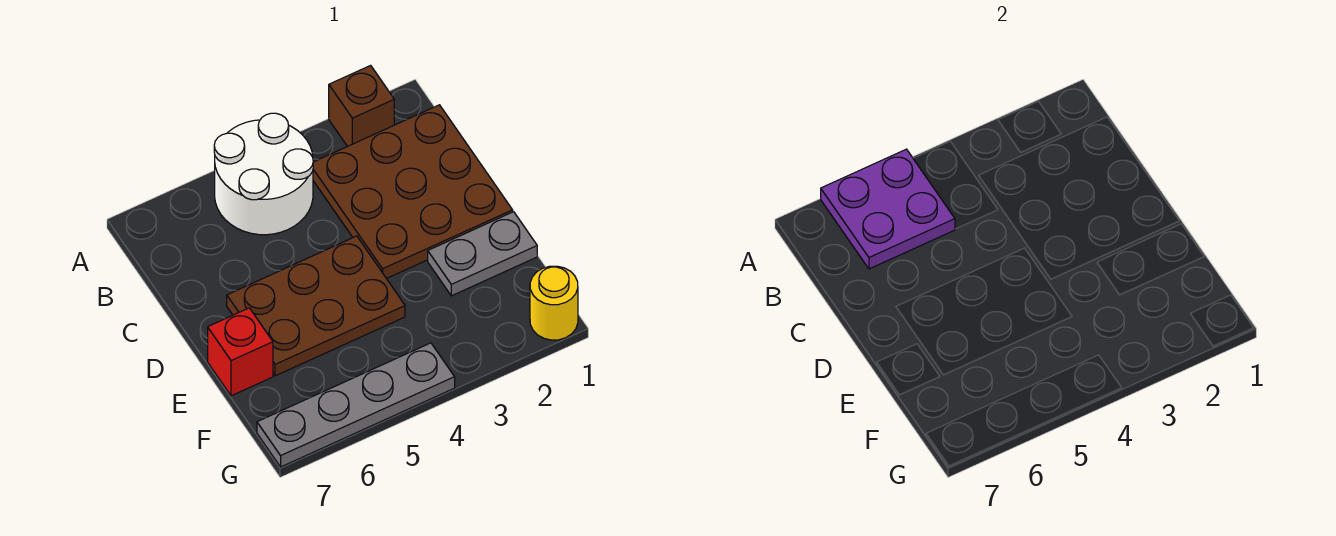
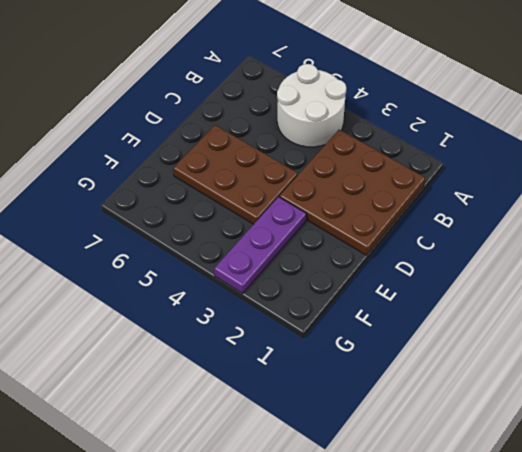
purple plate E3:G3 level 1 -> none
none -> brown brick A2 level 1
none -> grey plate E1:E2 level 1

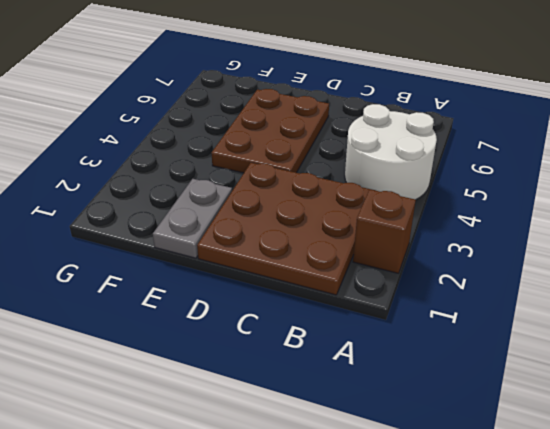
none -> red brick E7 level 1
none -> yellow round brick G1 level 1

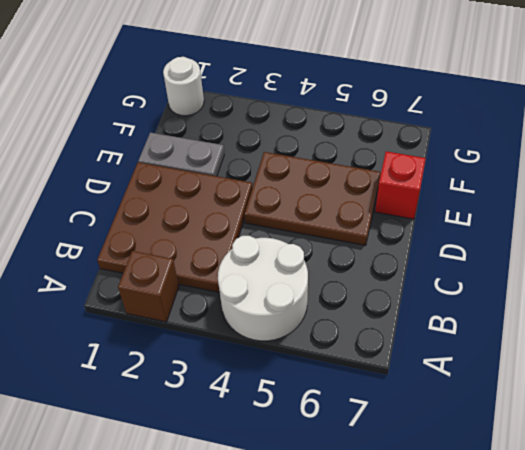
white round brick G1 level 1 -> yellow round brick G1 level 1
none -> grey plate G4:G7 level 1
none -> purple plate A5:B6 level 2

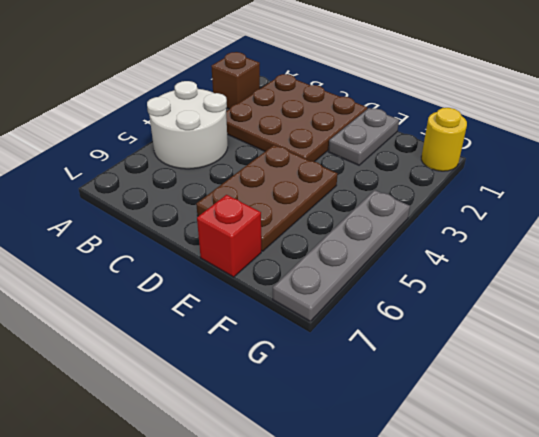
none -> purple plate A5:B6 level 2

